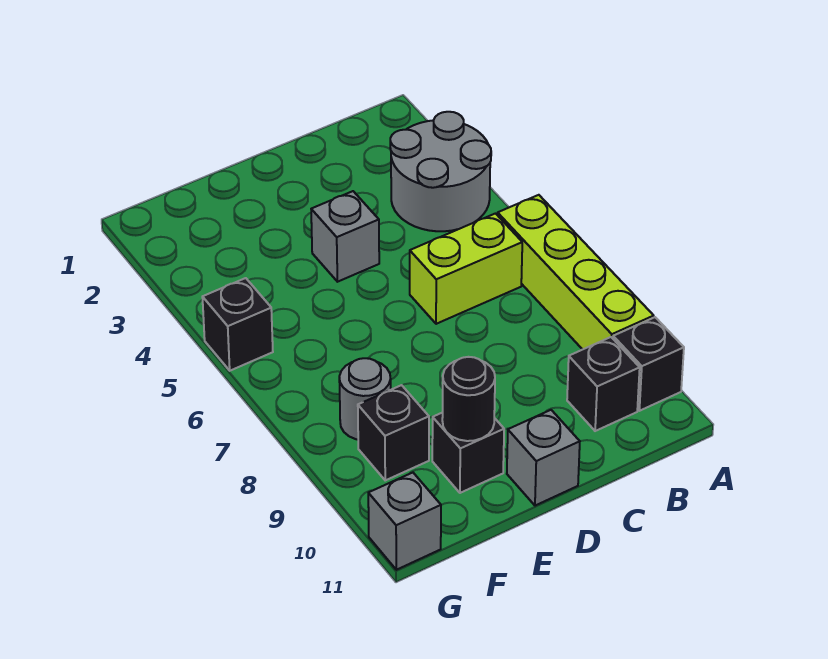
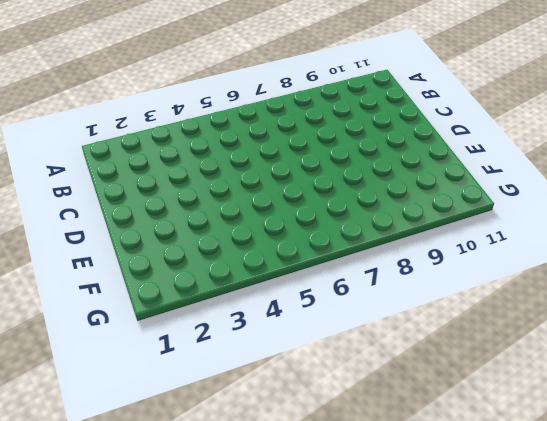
none -> grey round brick A3:B4 level 1
none -> lime brick A6:A9 level 1
none -> black brick A10 level 1

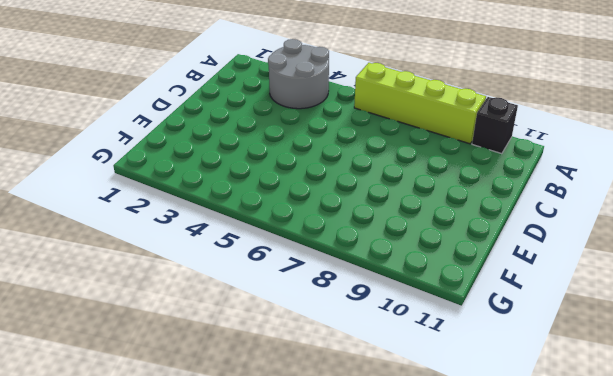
none -> lime brick B6:C6 level 1
none -> black brick B10 level 1
none -> grey brick D4 level 1

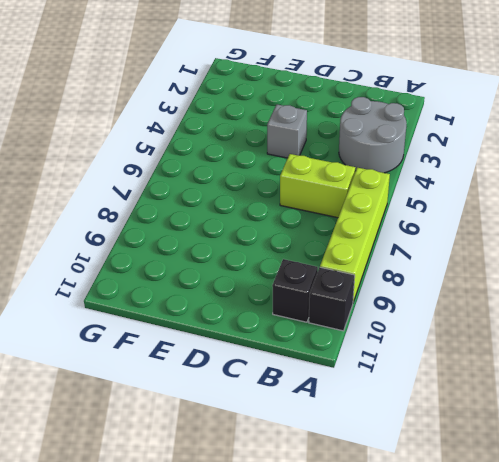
none -> grey brick D11 level 1
none -> black brick E10 level 1
none -> grey round brick F8 level 1

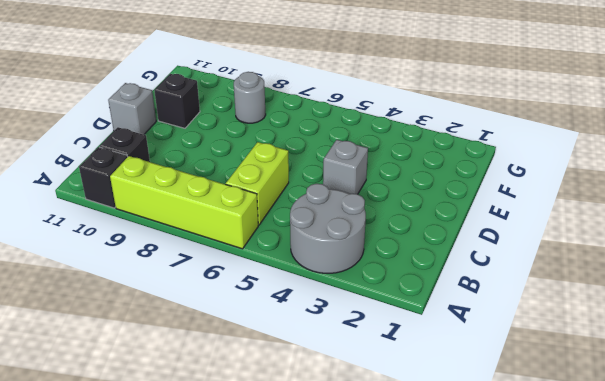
none -> black brick F9 level 1
none -> black brick G5 level 1
none -> grey brick G11 level 1

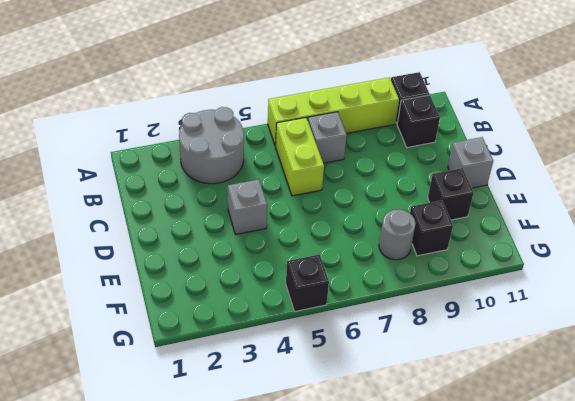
grey brick B7 level 1 -> grey brick G11 level 1
none -> black round brick E10 level 2

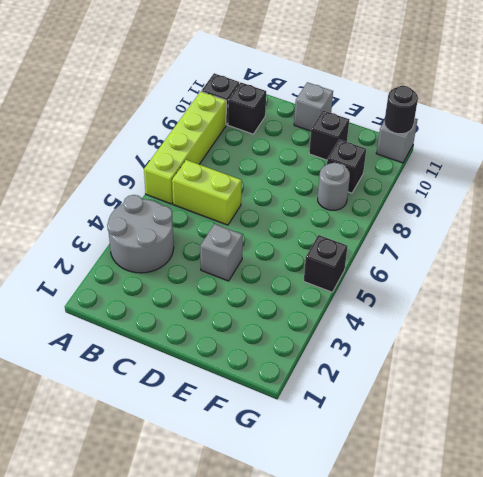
black round brick G11 level 2 -> black round brick E10 level 2

